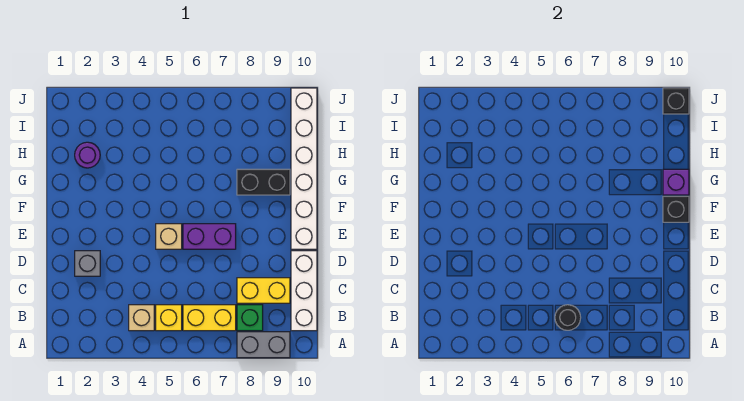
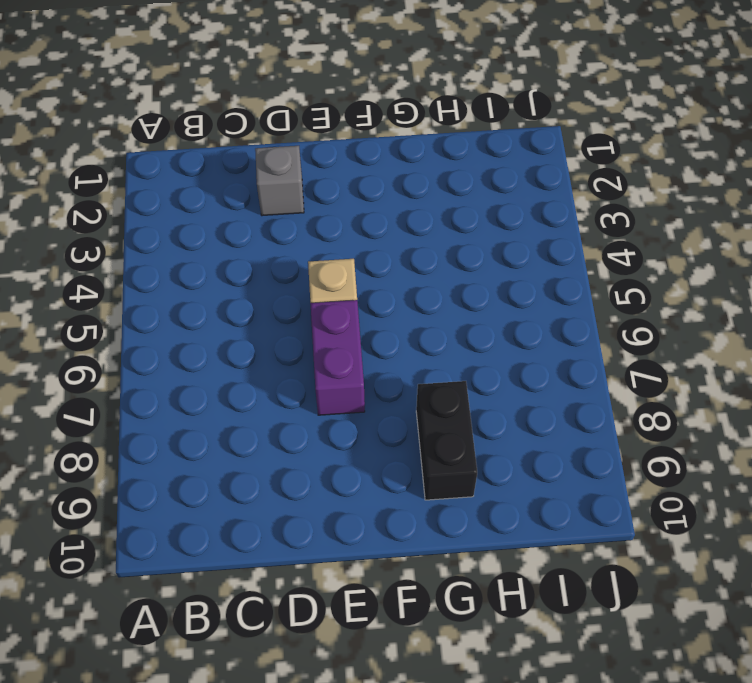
none -> grey brick A8:A9 level 1
none -> tan brick B4 level 1
none -> yellow brick B5 level 1

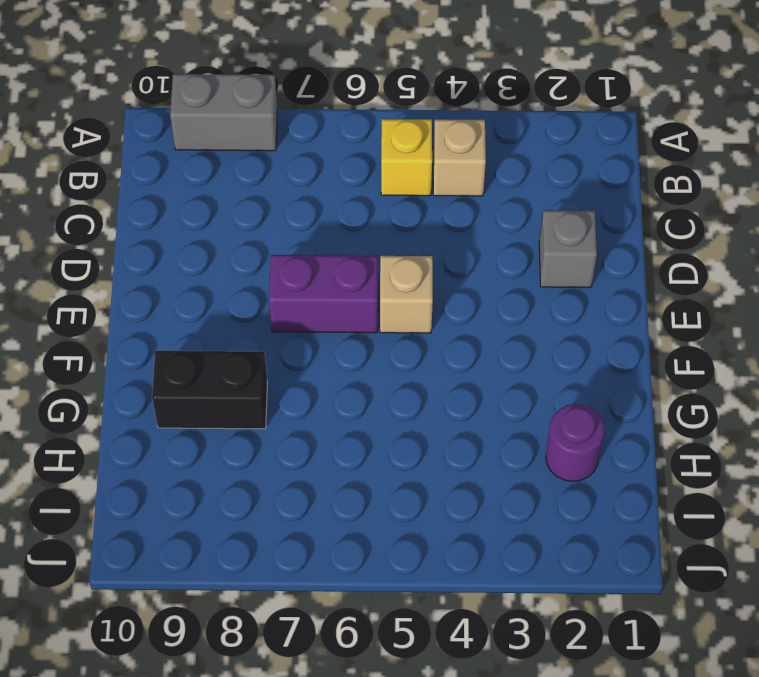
none -> yellow brick B6:B7 level 1
none -> green brick B8 level 1
none -> white brick B10:D10 level 1

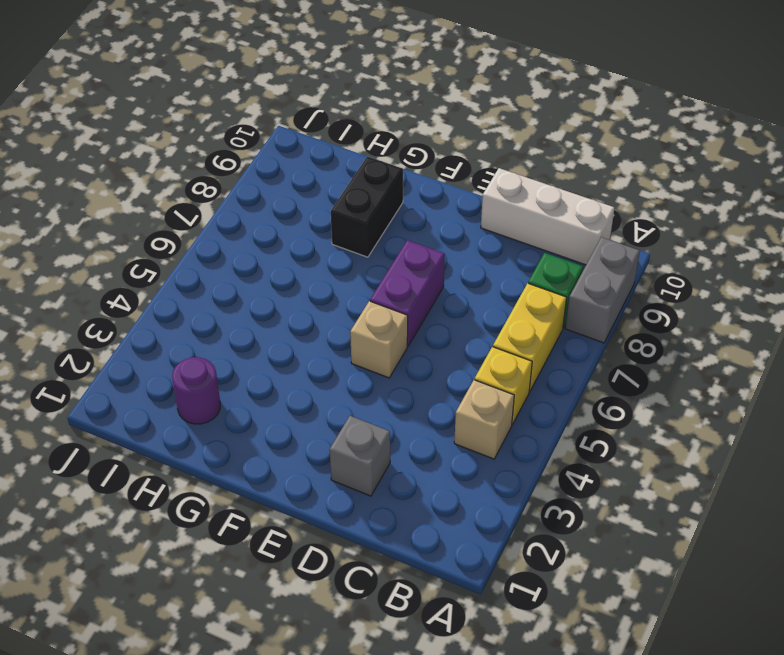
none -> yellow brick C8:C9 level 1
none -> white brick E10:J10 level 1
none -> black round brick B6 level 2

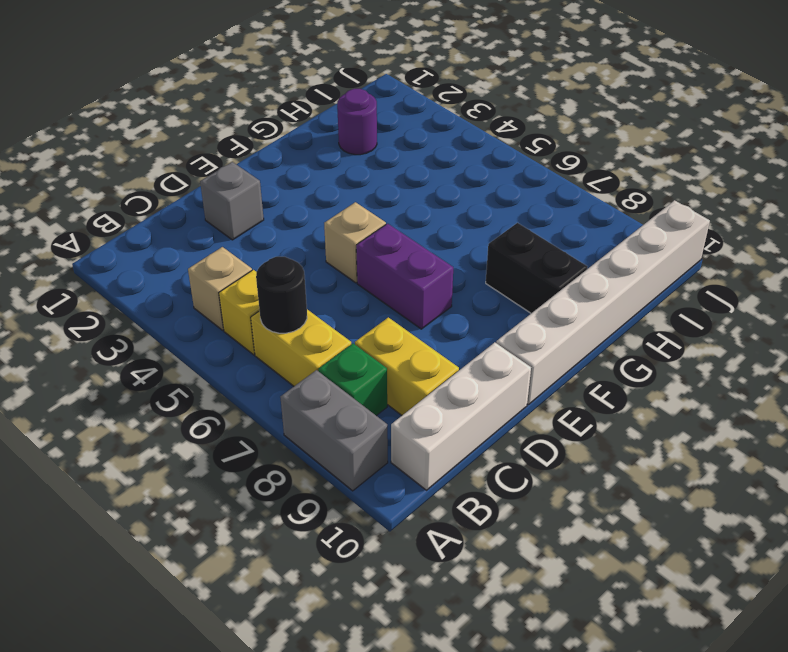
none -> black brick F10 level 2
none -> purple brick G10 level 2
none -> black brick J10 level 2

